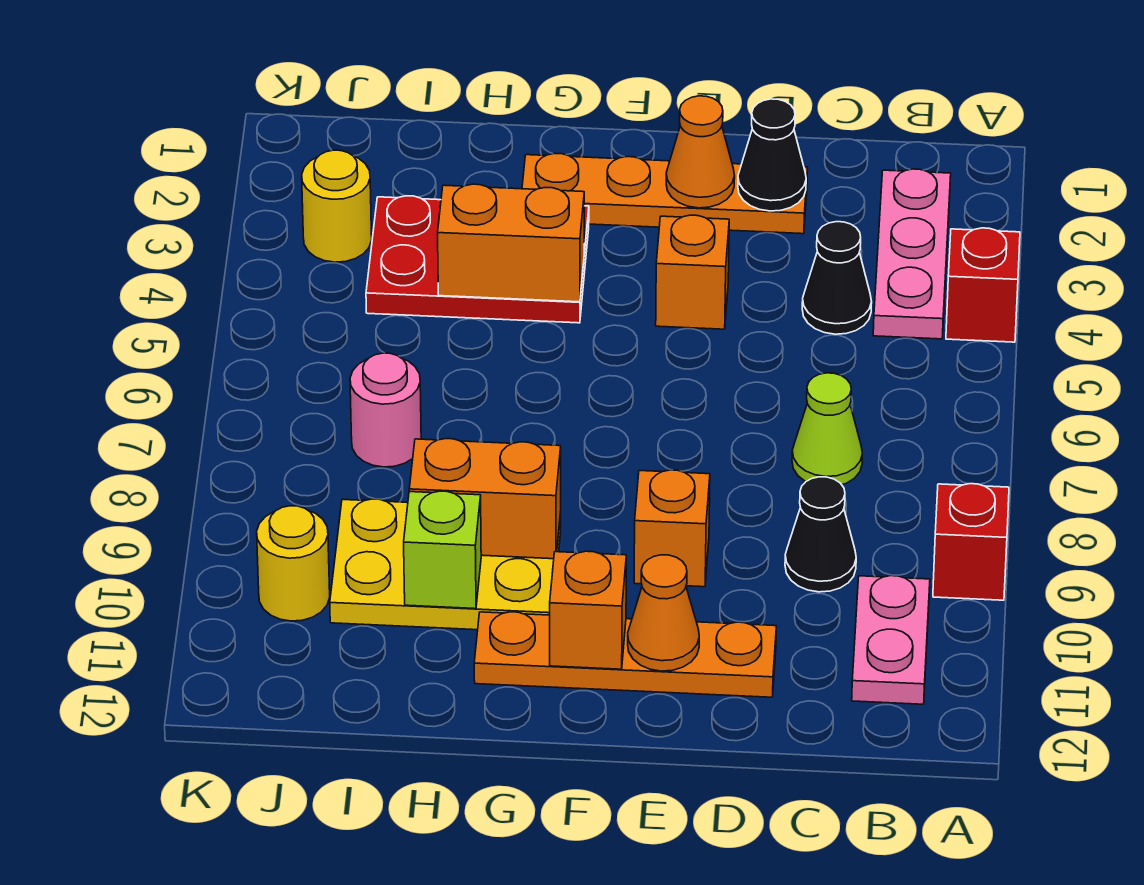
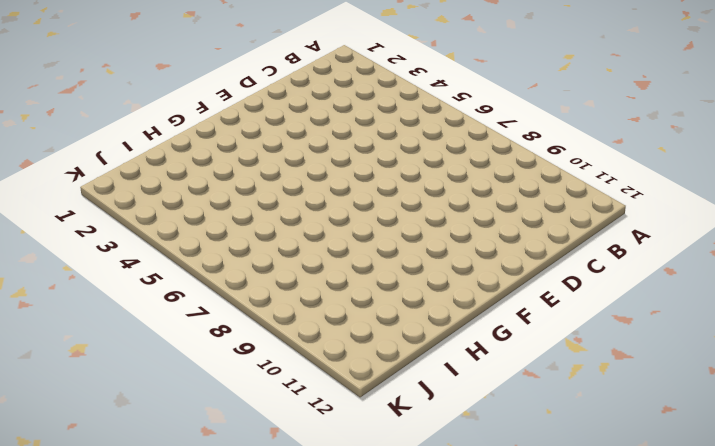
none -> red brick A4 level 1
none -> red brick A9 level 1
none -> pink plate B2:B4 level 1

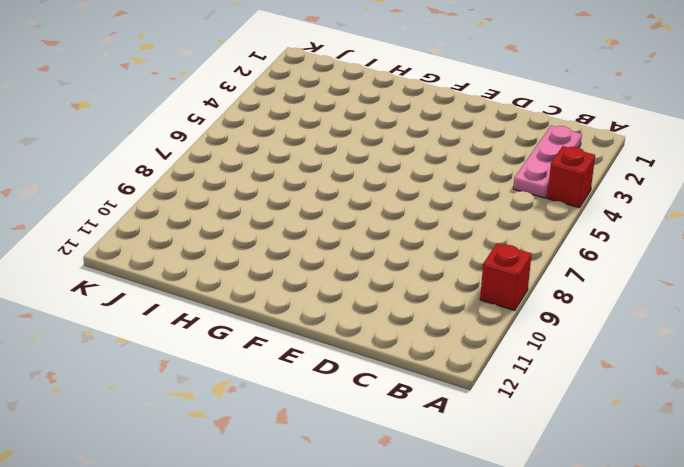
none -> pink plate B10:B11 level 1
none -> black cone C4 level 1
none -> lime cone C7 level 1

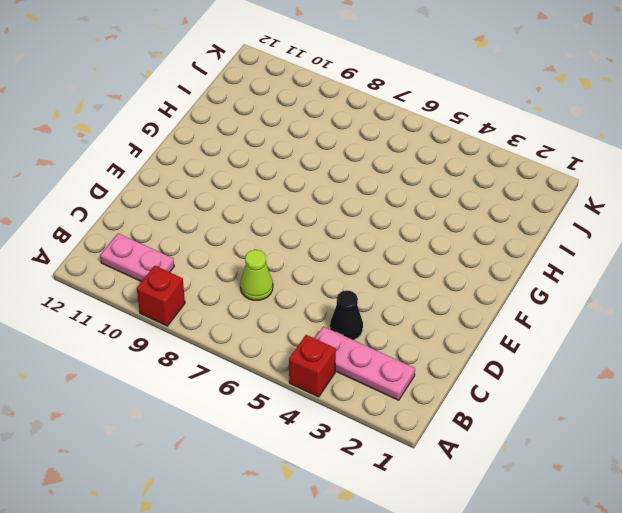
none -> black cone C9 level 1
none -> orange plate D2:G2 level 1
none -> orange plate D11:G11 level 1

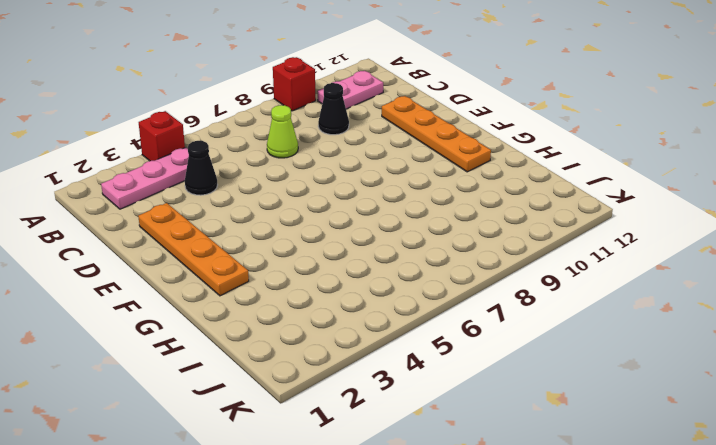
none -> orange brick E4 level 1
none -> orange brick E9 level 1
none -> red plate G3:I4 level 1

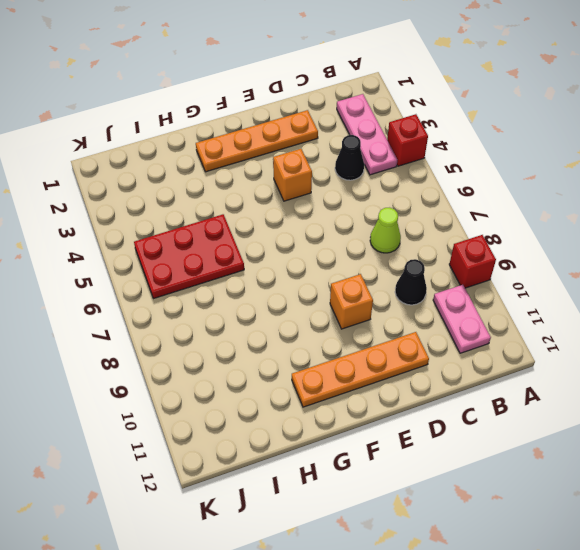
red plate H5:J6 level 1 -> red plate G3:I4 level 1
none -> yellow plate G9:I10 level 1
none -> pink round brick I7 level 1
none -> yellow round brick J3 level 1

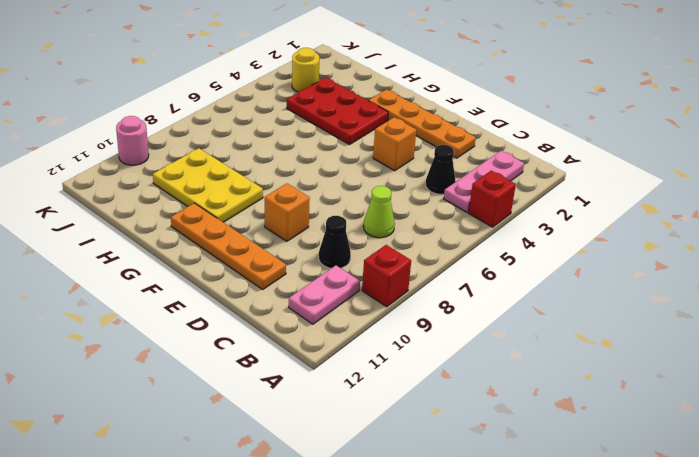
pink round brick K10 level 1 -> pink round brick I7 level 1
none -> yellow round brick J10 level 1
none -> black cone D2 level 2
none -> orange cone E2 level 2

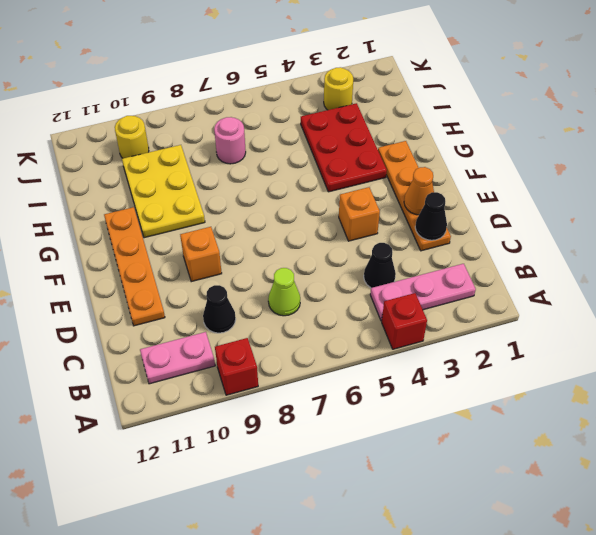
none -> orange cone E11 level 2
none -> orange brick F11 level 2
none -> orange brick G4:H4 level 2

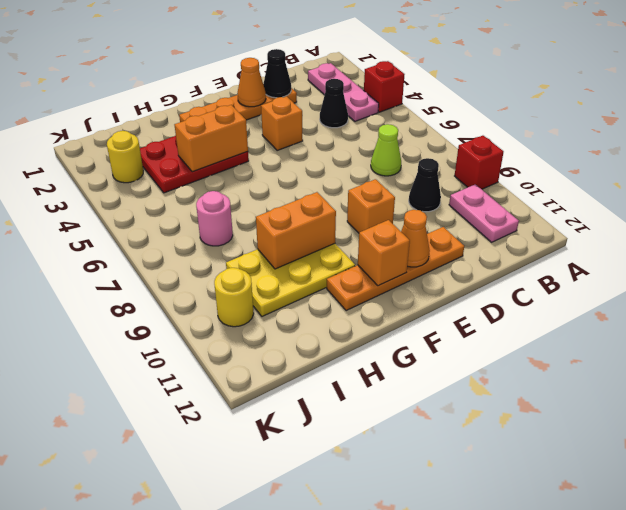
none -> lime brick H10 level 2

